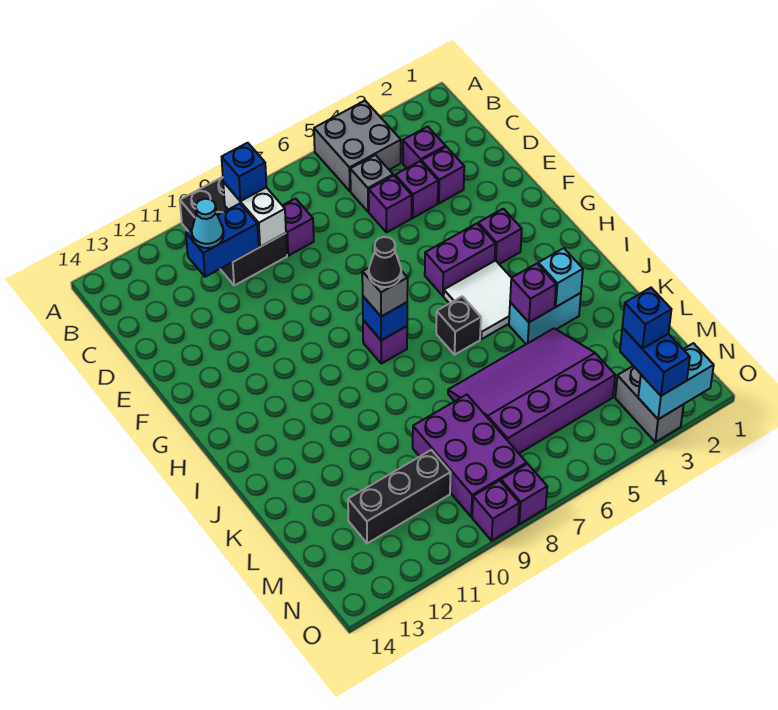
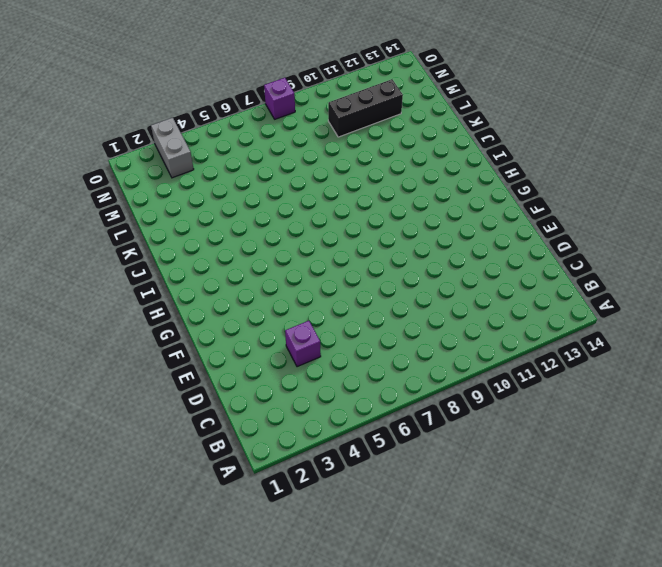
none -> grey brick A4:B5 level 1
none -> black brick A9:C10 level 1
none -> purple brick C3 level 1
none -> grey brick C5 level 1

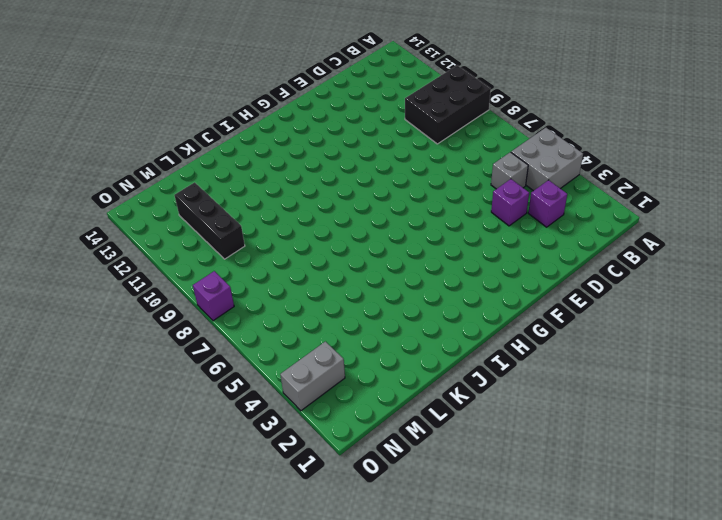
none -> purple brick C8 level 1
none -> purple brick D3 level 1
none -> purple brick D5 level 1
none -> purple brick G3 level 1

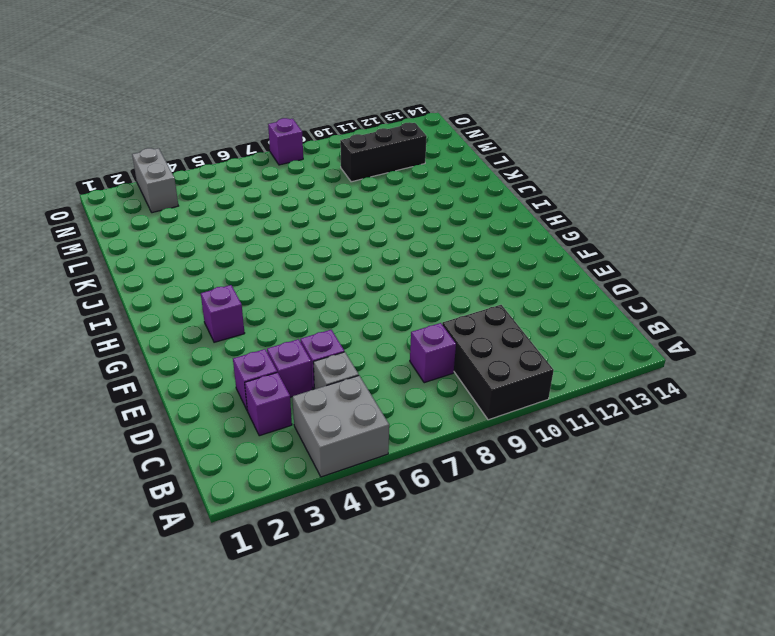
none -> purple brick G4:G5 level 1
none -> white tile H4:I5 level 1
none -> purple brick H8 level 1
none -> black brick I6 level 1

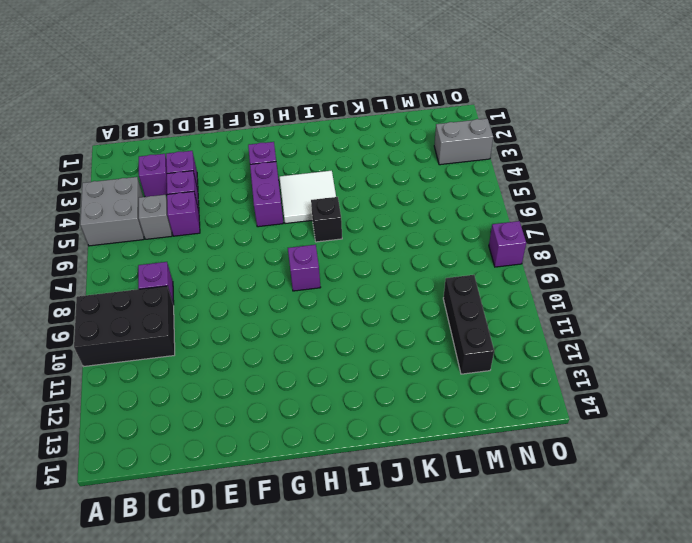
none -> cyan brick J3:J4 level 1
none -> purple slope K4:M7 level 1 top M
none -> purple brick L8:N9 level 1
none -> purple brick O9 level 1

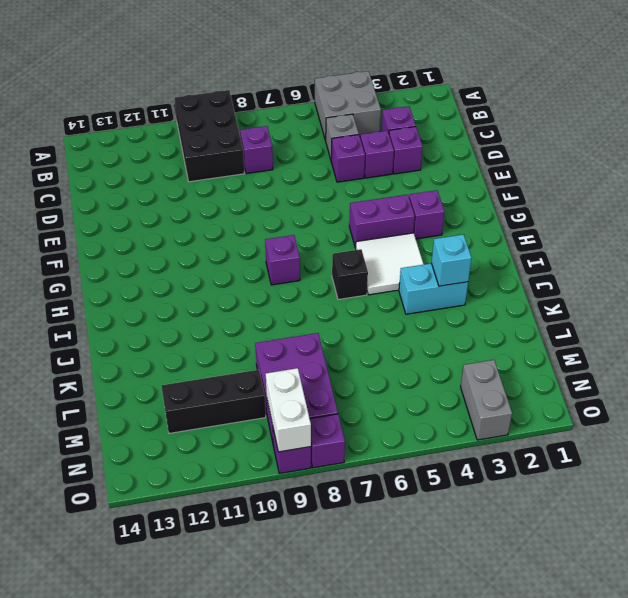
white brick N9:O9 level 2 -> white brick B9:C9 level 2
none -> purple slope K4:M7 level 1 top M
none -> blue brick C10:C11 level 2
none -> blue brick H8 level 2
none -> purple brick J4 level 2

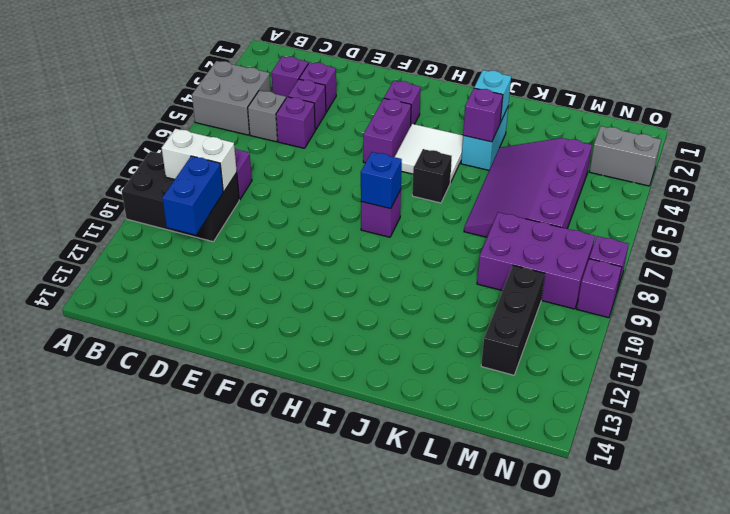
none -> cyan brick O2:O3 level 2
none -> blue brick B9 level 3
none -> cyan cone C11 level 3
none -> grey brick H8 level 3

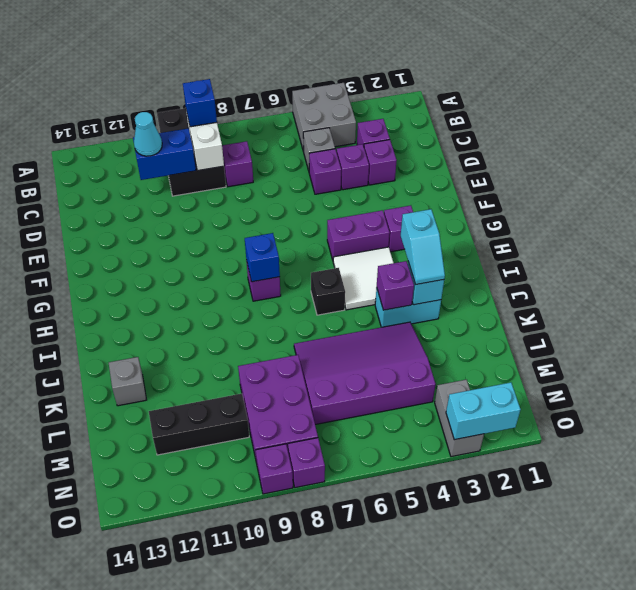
cyan slope I3:J3 level 3 top I -> none
grey brick K13 level 1 -> grey brick H8 level 3
none -> blue brick N3:O3 level 3
none -> black cone H8 level 4
none -> blue brick N3 level 4

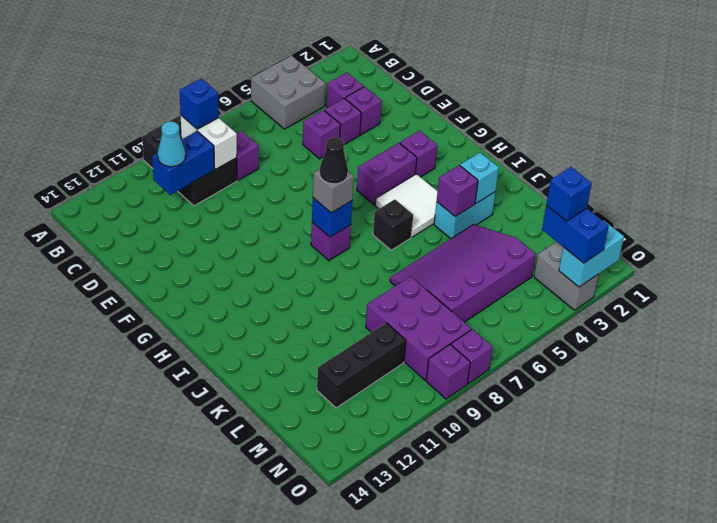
none -> grey brick C5 level 1

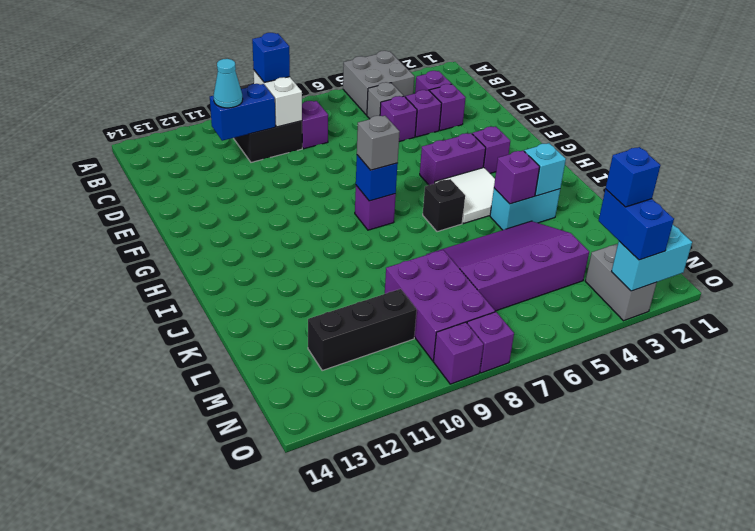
none -> black cone H8 level 4

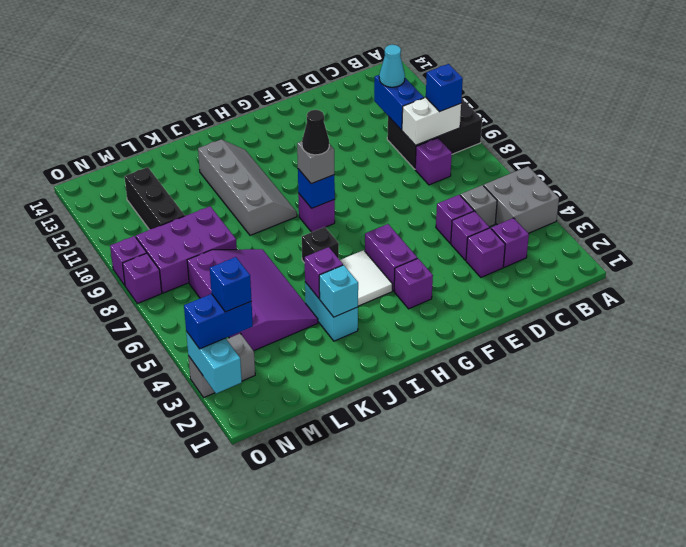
grey slope I9:J12 level 1 top J -> none

